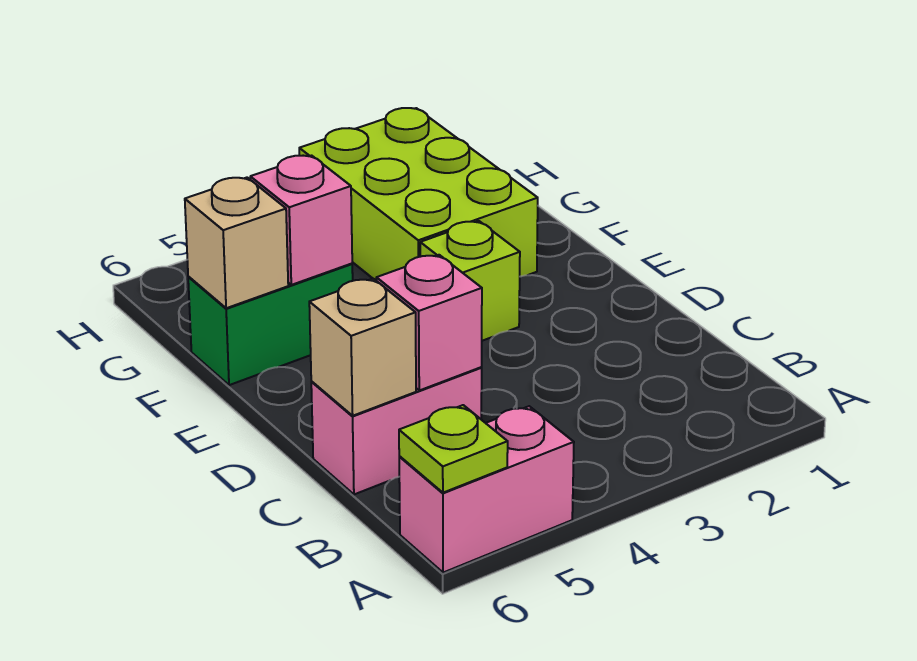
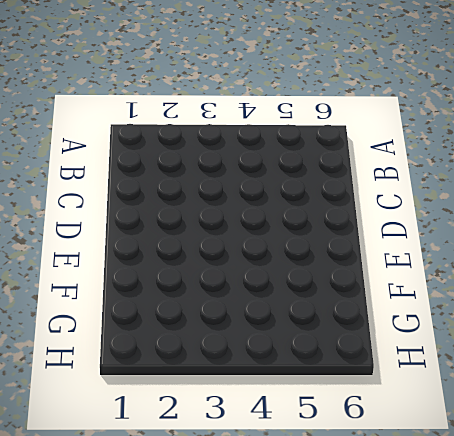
none -> pink brick A5:A6 level 1
none -> pink brick C5:C6 level 1

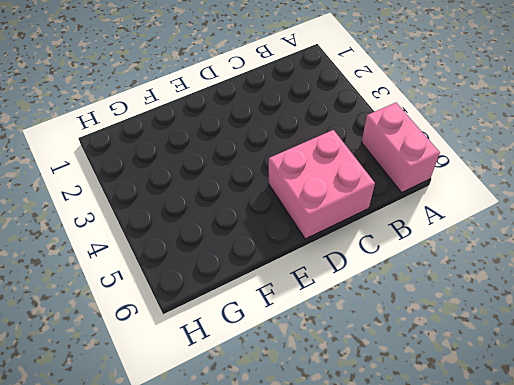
pink brick C5:D6 level 1 -> pink brick C5:C6 level 1
none -> lime brick E3 level 1
none -> lime brick F2:H3 level 1

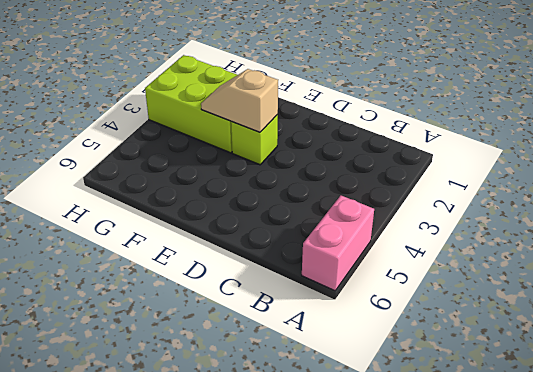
tan slope E3:F3 level 2 top E -> none
none -> pink brick C5:C6 level 1
none -> green brick F5:F6 level 1

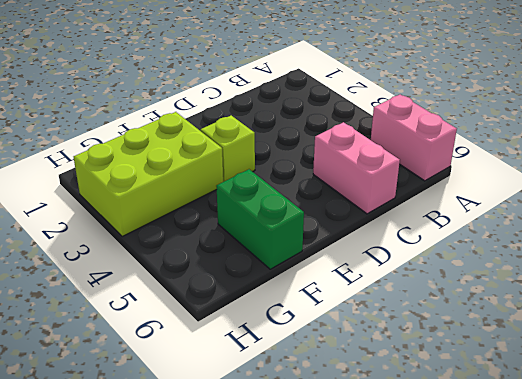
none -> lime plate A6 level 2
none -> pink brick C5 level 2

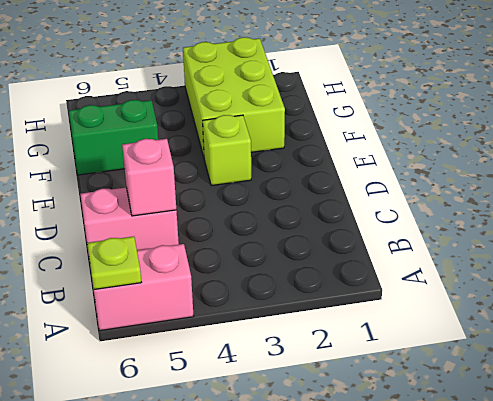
none -> tan brick C6 level 2
none -> pink brick F5 level 2

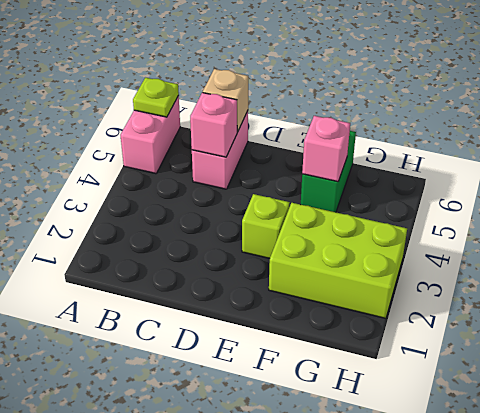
none -> tan brick F6 level 2

